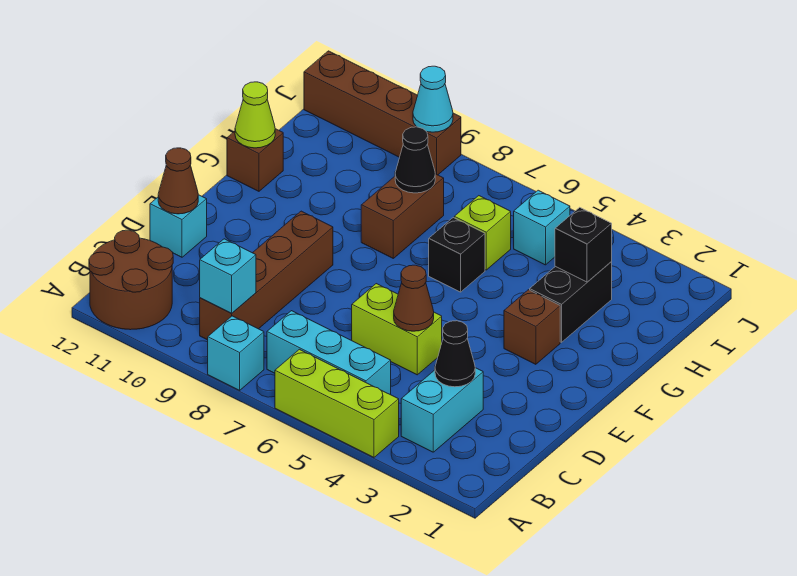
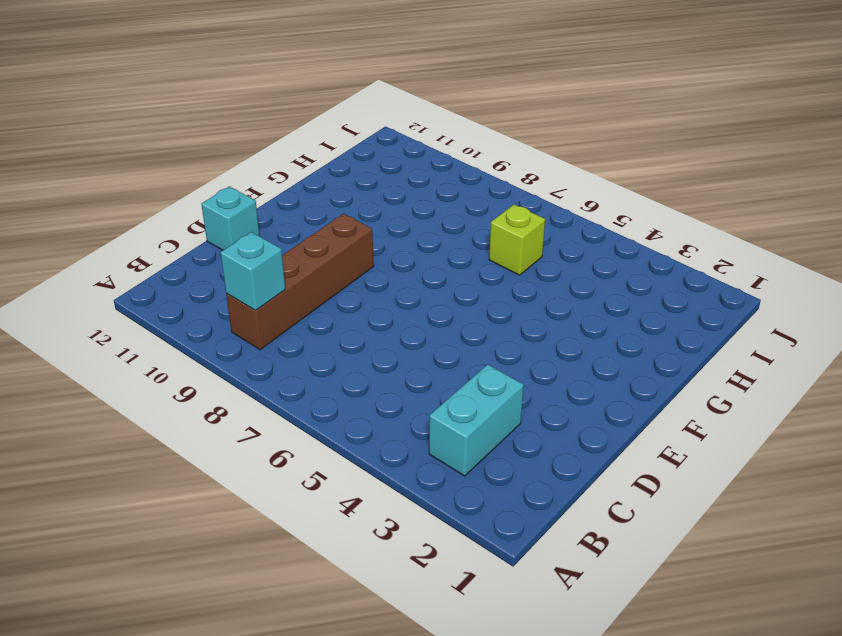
none -> lime brick A4:A6 level 1
none -> cyan brick A8 level 1
none -> brown round brick A11:B12 level 1

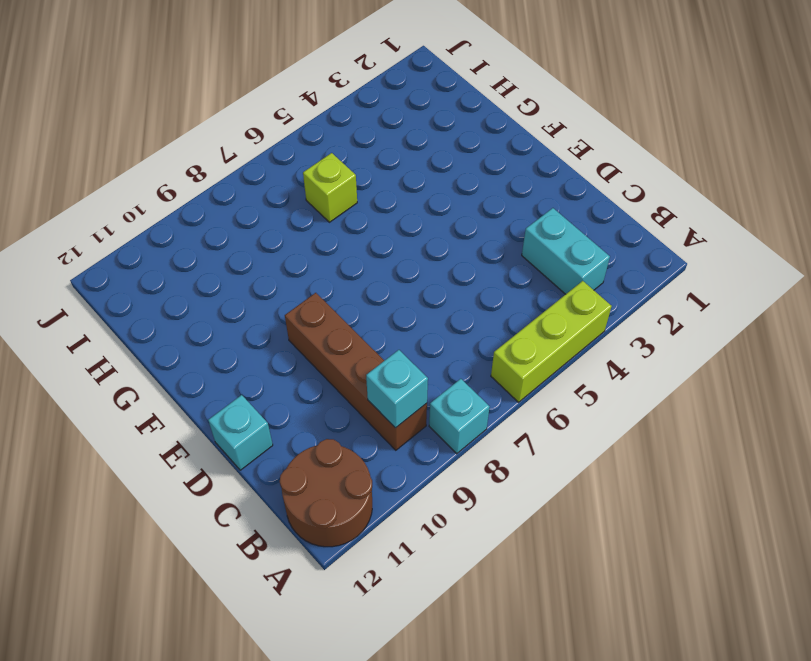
none -> cyan brick B5:B7 level 1
none -> lime brick D5:D6 level 1
none -> brown brick F3 level 1

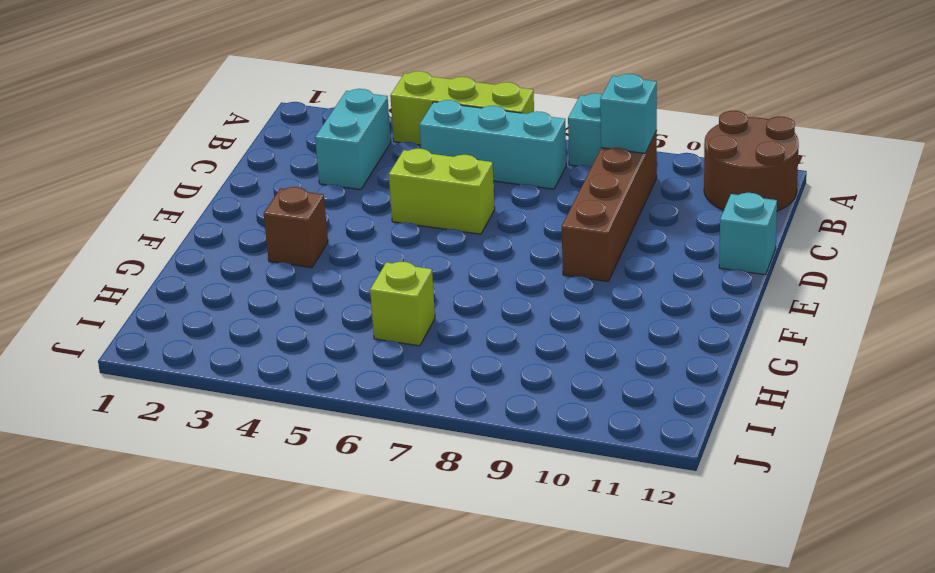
none -> black brick G3:H3 level 1
none -> black brick G6 level 1
none -> brown brick G8:H8 level 1

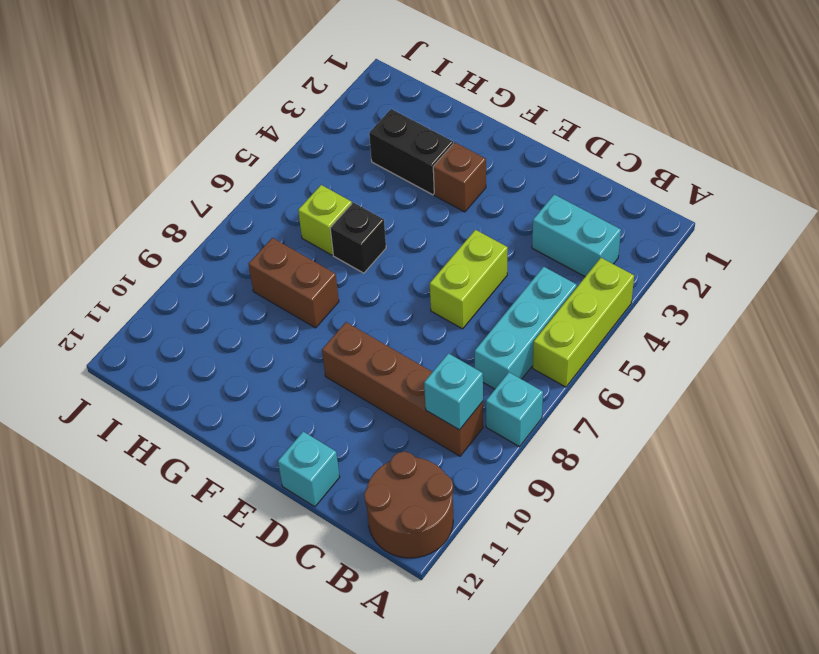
none -> brown brick G12 level 1
none -> cyan brick I5 level 1
none -> brown brick J9:J12 level 1

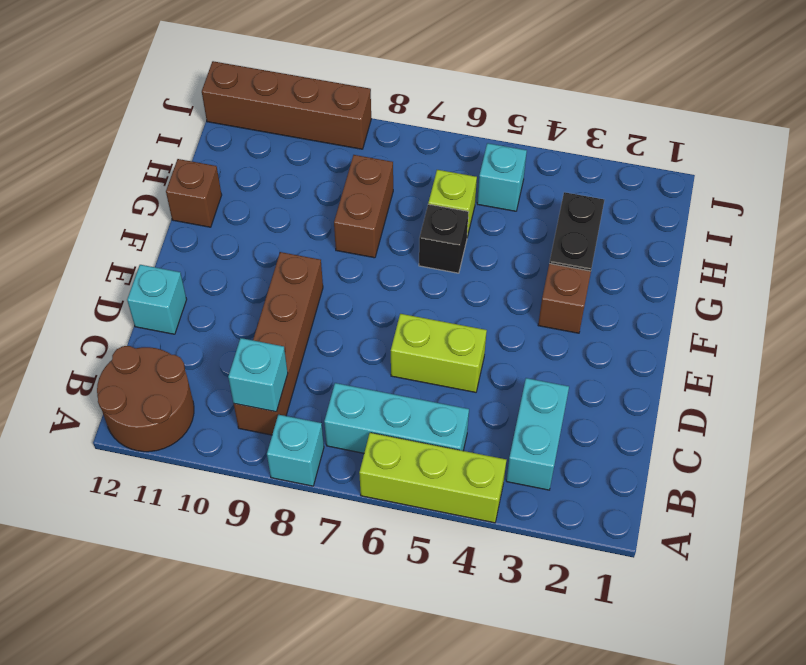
none -> black cone C3 level 2
none -> brown cone D5 level 2
none -> brown cone D12 level 2

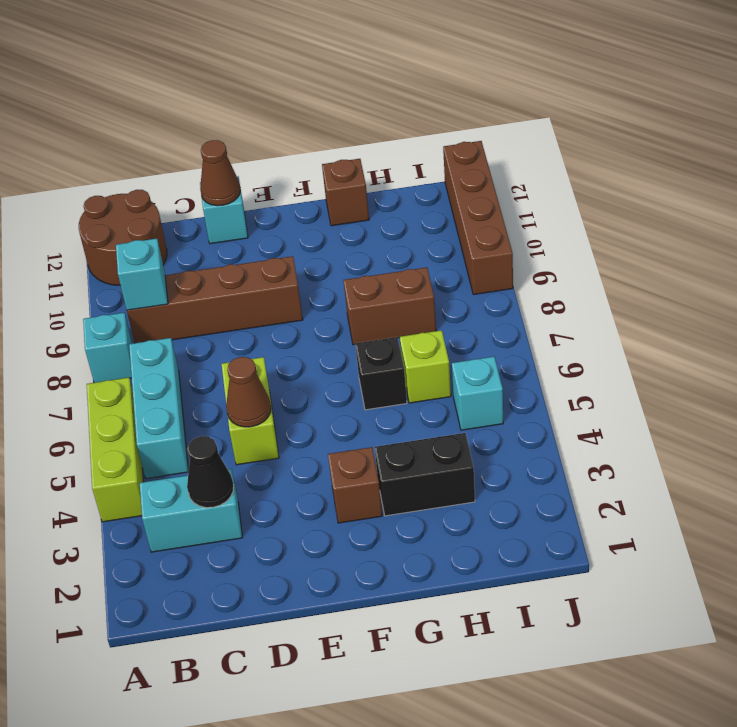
none -> lime cone G12 level 2
none -> black brick H3 level 2
none -> black cone H8 level 2

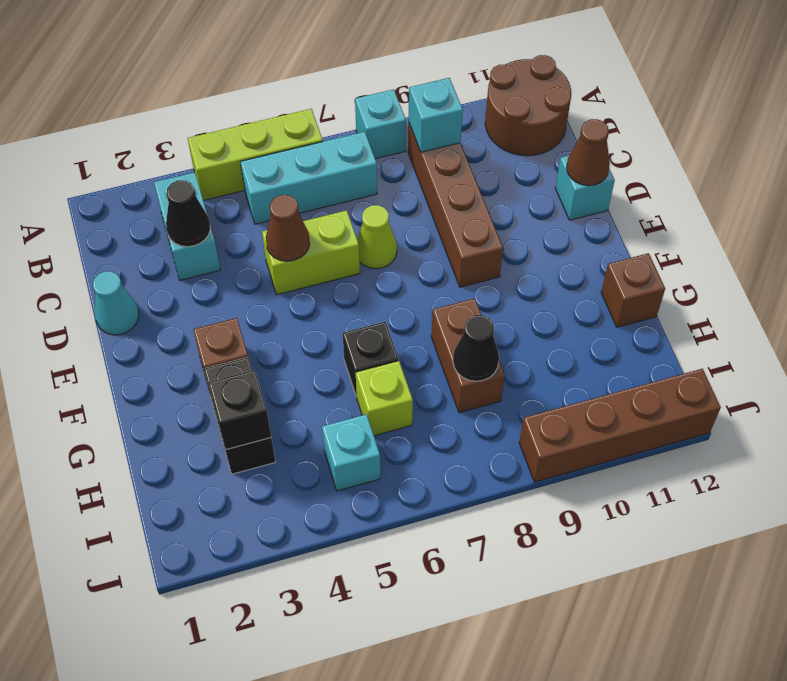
cyan cone D1 level 1 -> cyan cone J9 level 2
lime cone D7 level 1 -> lime cone G12 level 2

